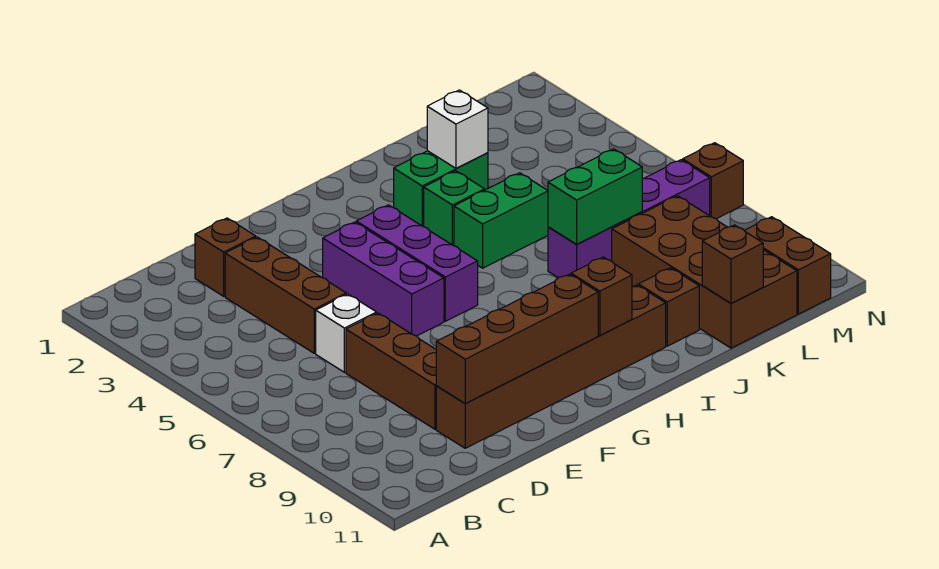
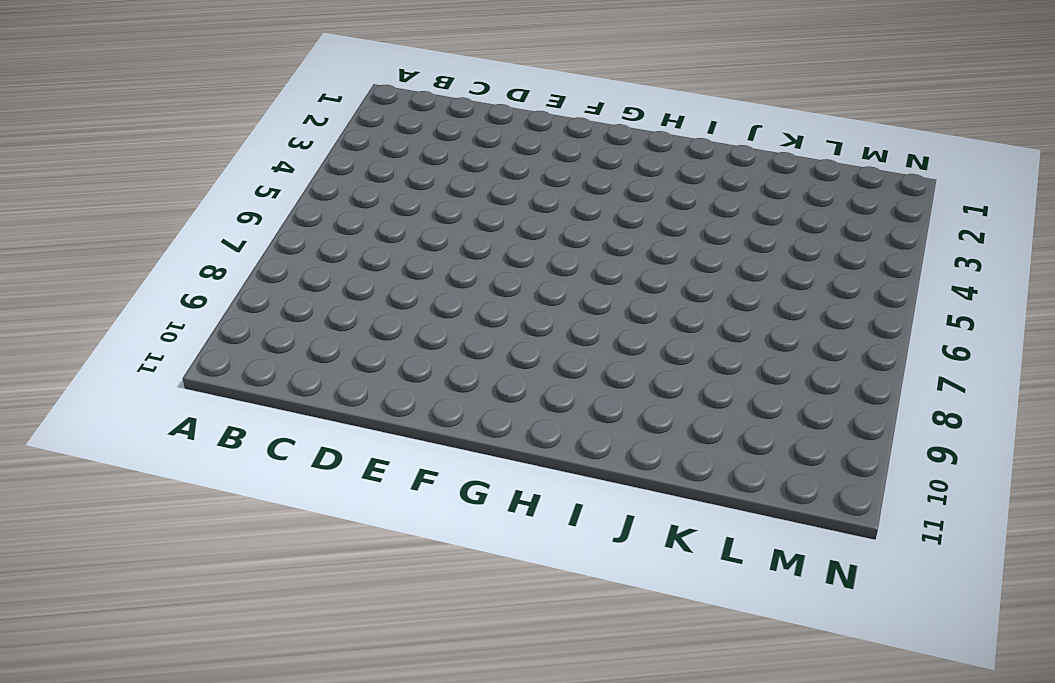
none -> brown brick D2 level 1
none -> brown brick D3:D5 level 1
none -> white brick D6 level 1

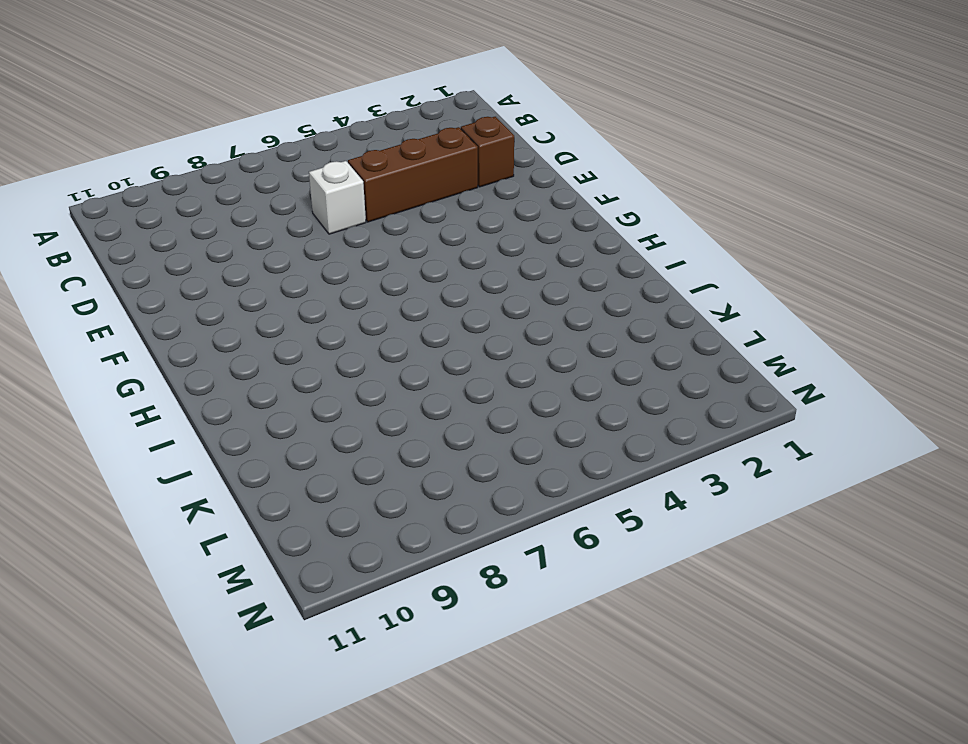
none -> brown brick D7:D9 level 1
none -> brown brick D10:I10 level 1
none -> purple brick F4:F6 level 1

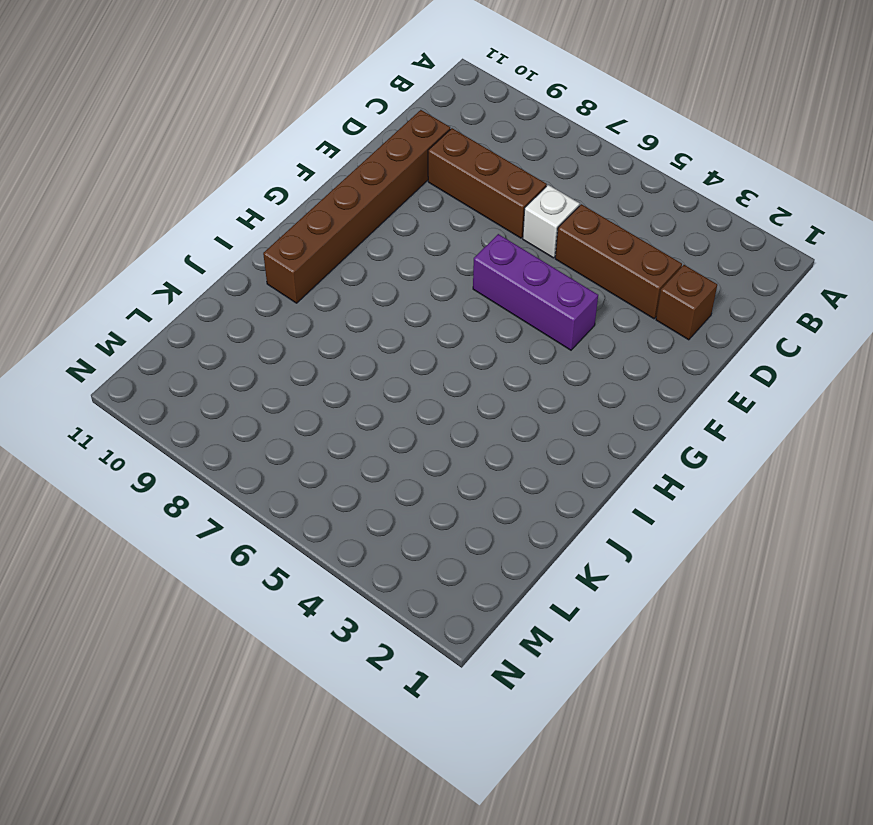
none -> purple brick G4:G6 level 1
none -> green brick I3:J3 level 1
none -> green brick I4 level 1

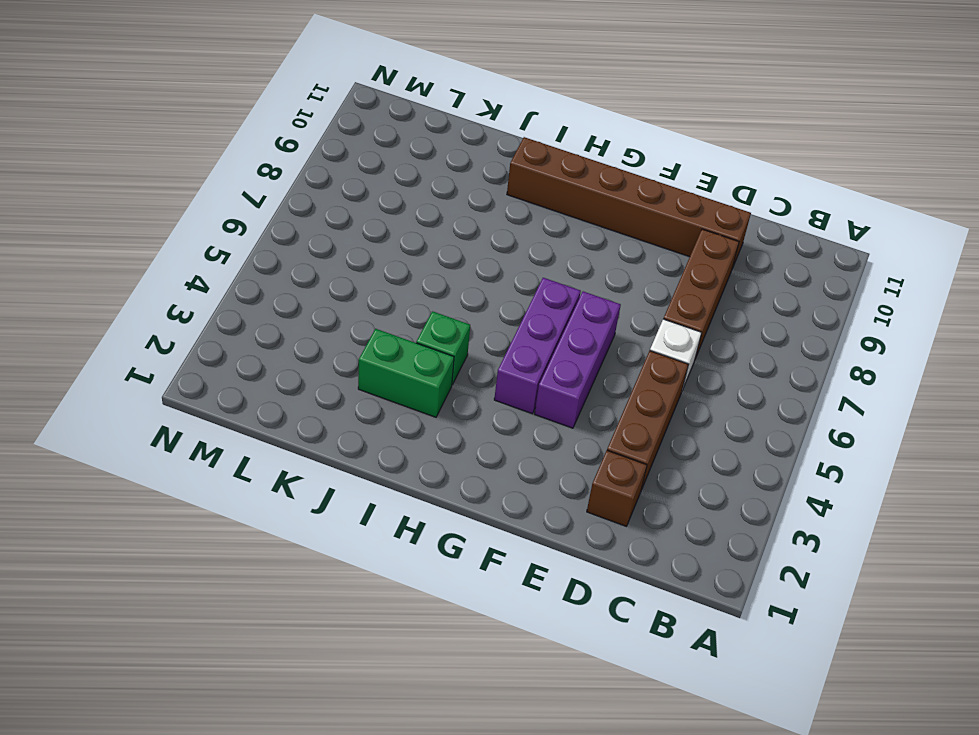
none -> green brick I5:J5 level 1
none -> purple brick J7:M7 level 1
none -> brown brick J10 level 1

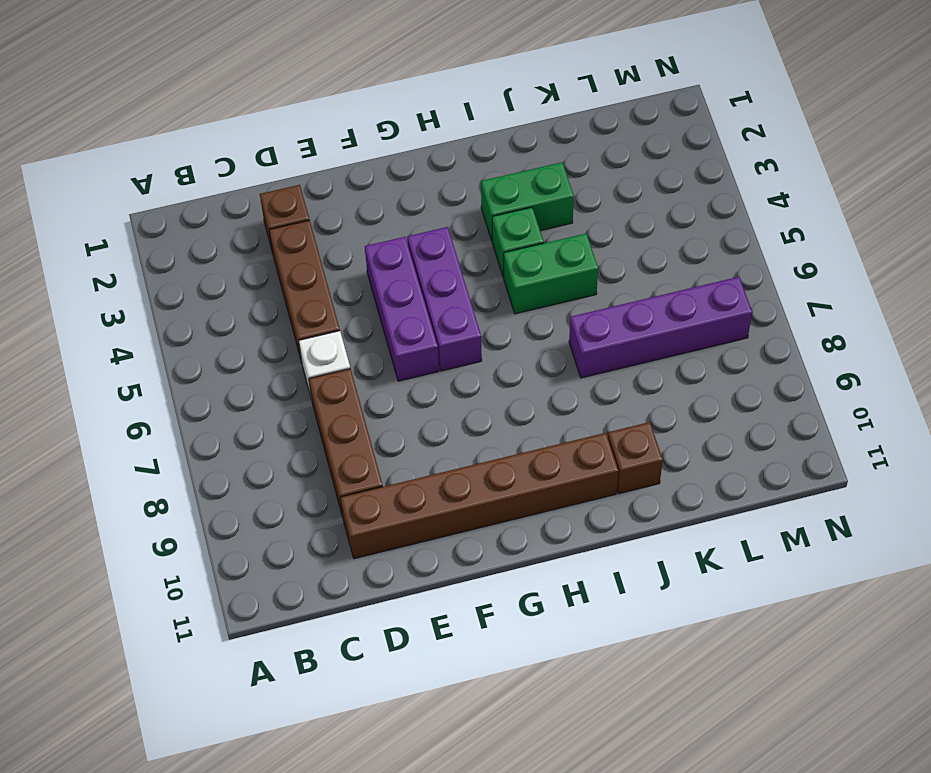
none -> brown brick K8:L11 level 1
none -> brown brick M10:M11 level 1
none -> brown brick N7 level 1

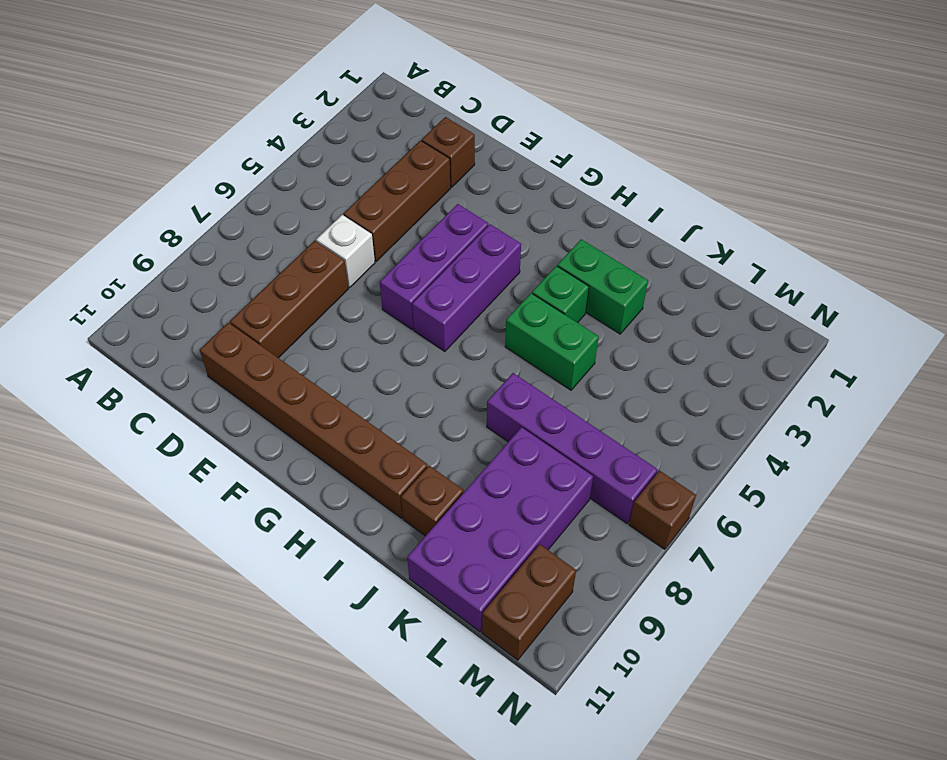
purple brick K8:L11 level 1 -> brown brick K8:L11 level 1
none -> brown brick D10:G10 level 2
none -> brown brick H10 level 2
none -> white brick J3 level 2

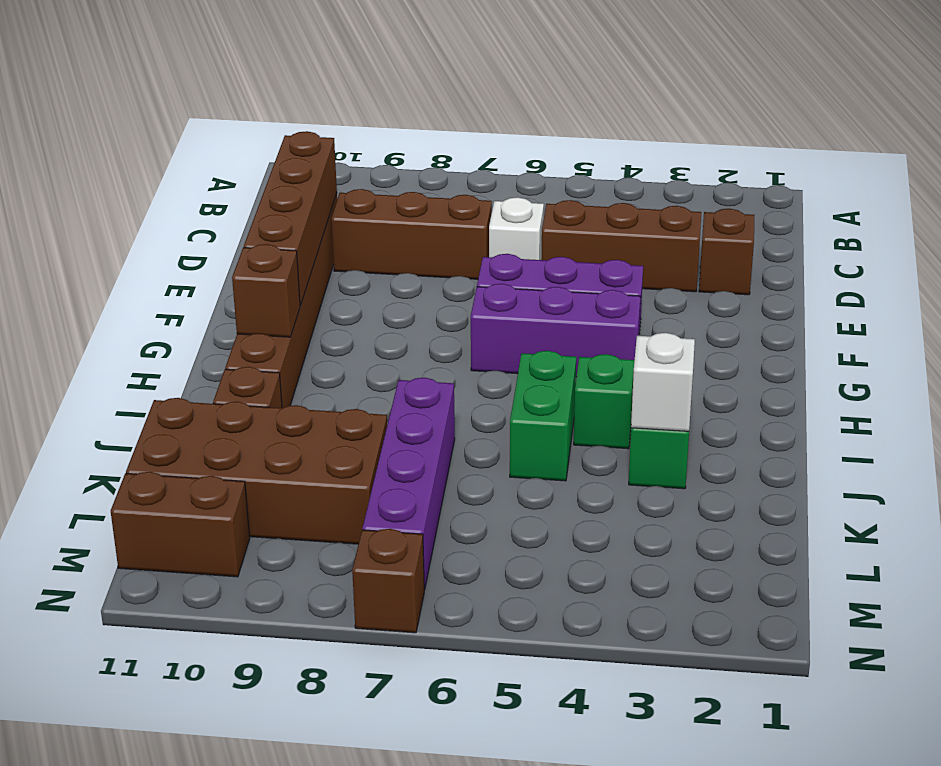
none -> green brick J7:K7 level 2
none -> brown brick K11 level 2

